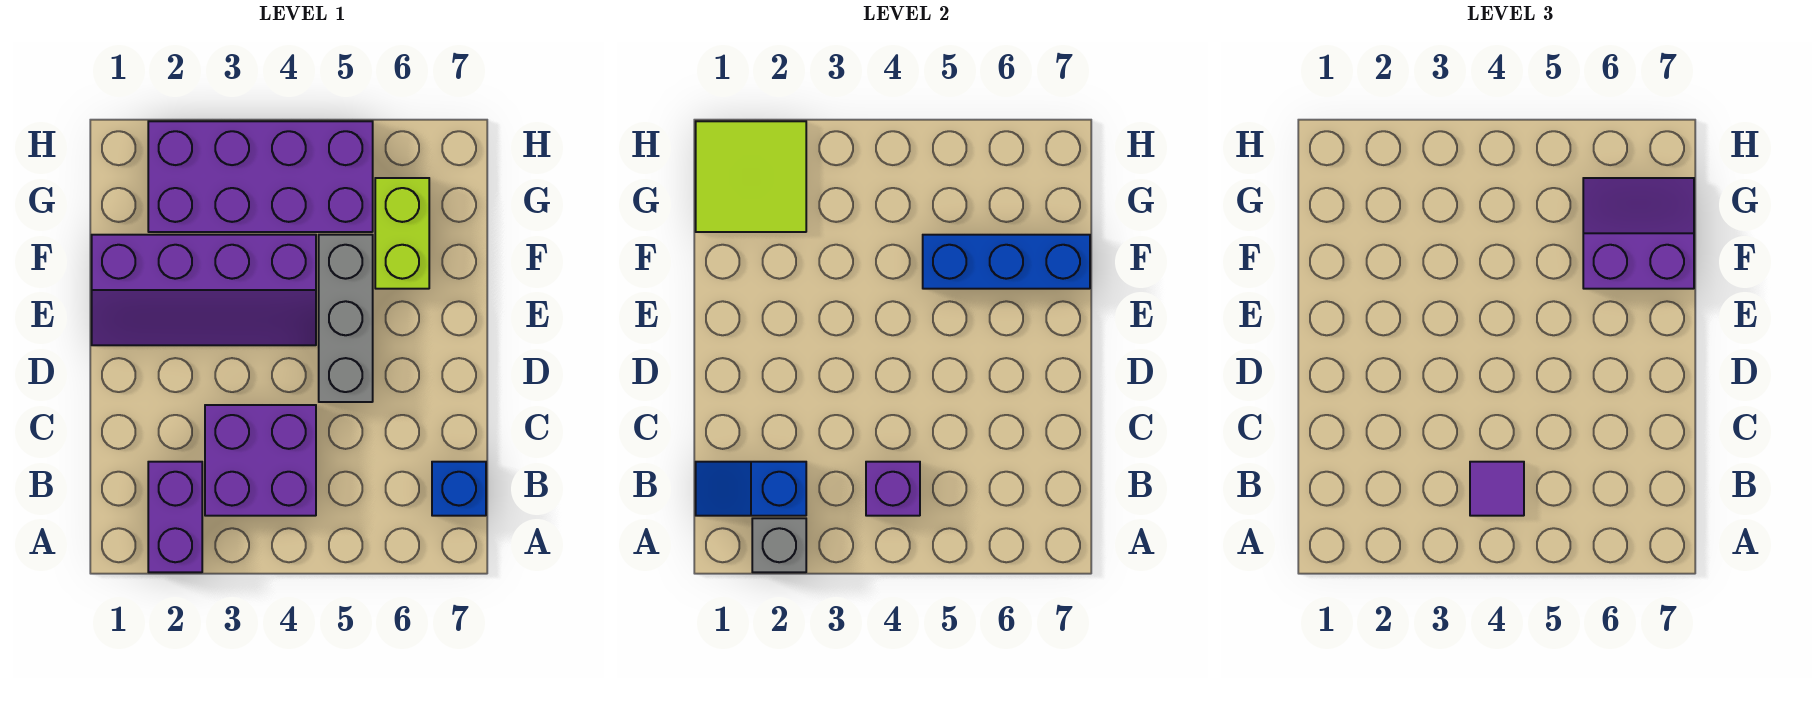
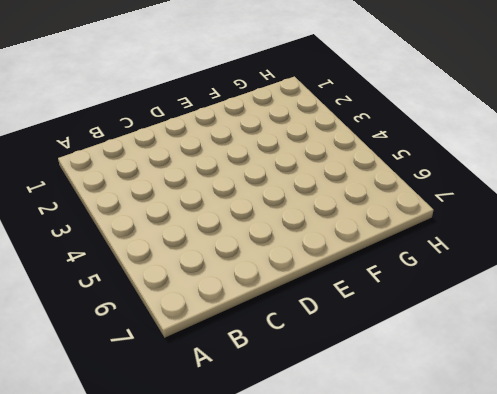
none -> purple brick A2:B2 level 1
none -> purple brick B3:C4 level 1
none -> blue brick B7 level 1

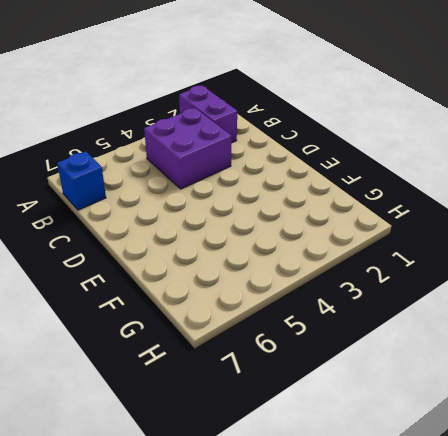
none -> grey brick D5:F5 level 1
none -> purple slope E1:F4 level 1 top F
none -> lime brick F6:G6 level 1

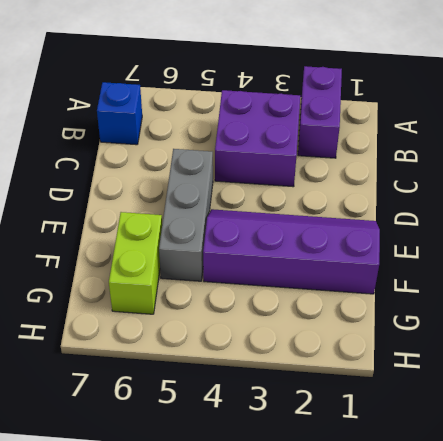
none -> purple brick G2:H5 level 1
none -> grey brick A2 level 2
none -> blue slope B1:B2 level 2 top 2

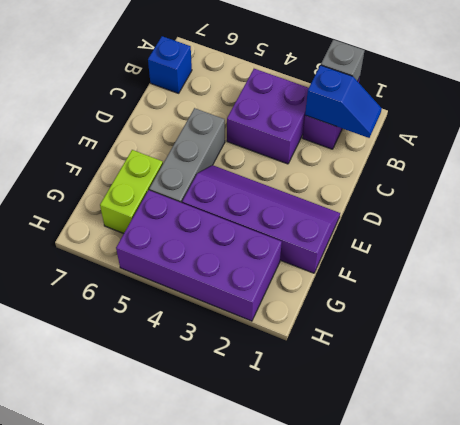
none -> purple brick B4 level 2
none -> blue brick F5:F7 level 2
none -> lime tile G1:H2 level 2

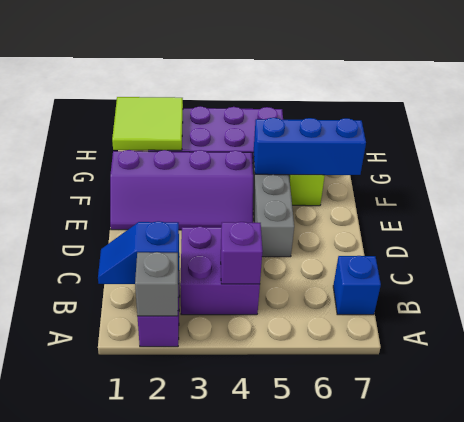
none -> purple tile B4 level 3
none -> purple slope F6:G7 level 3 top F

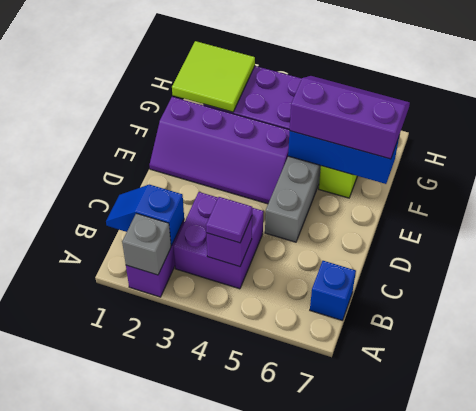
purple slope F5:G7 level 3 top F -> purple slope F6:G7 level 3 top F

